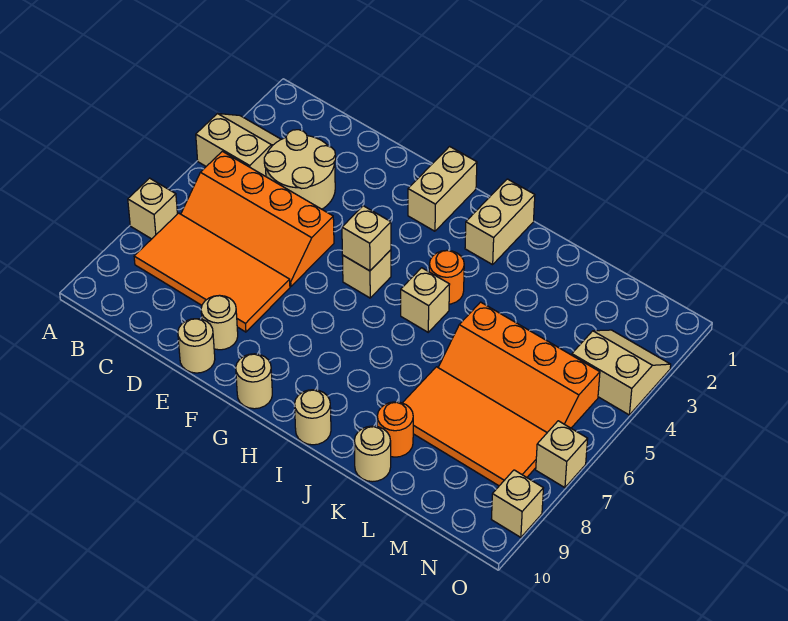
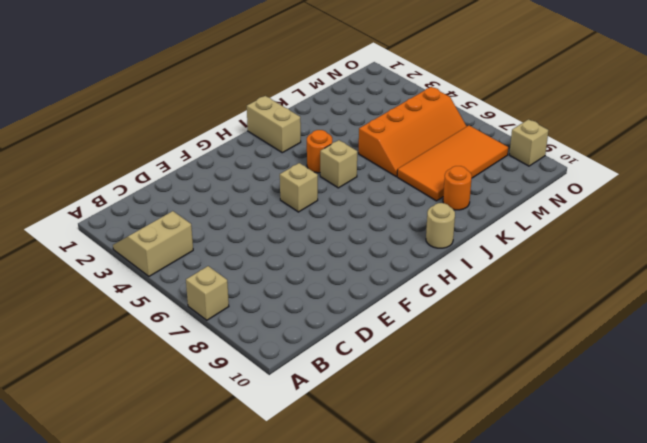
none -> orange slope B5:E6 level 1 top 5
none -> orange tile B7:E8 level 1
none -> tan round brick C3:D4 level 1

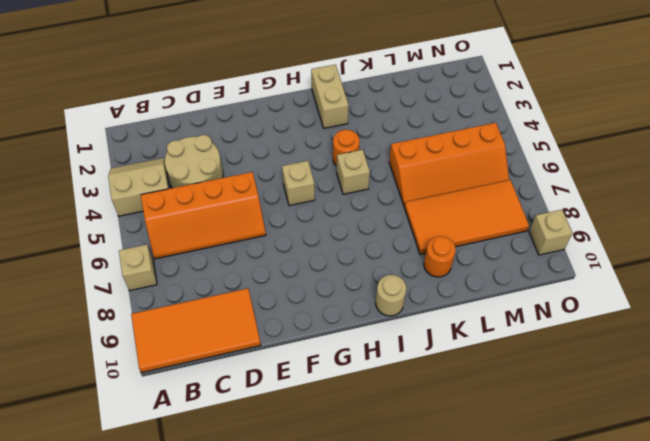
orange tile A9:D10 level 1 -> orange tile B7:E8 level 1
none -> tan round brick E9 level 1
none -> tan round brick E10 level 1
none -> tan brick G1:G2 level 1

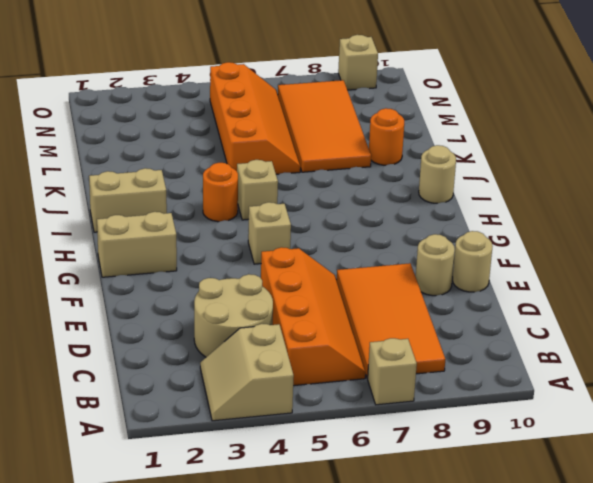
none -> tan round brick G10 level 1
none -> tan round brick K10 level 1
none -> tan slope N3:O4 level 1 top 4

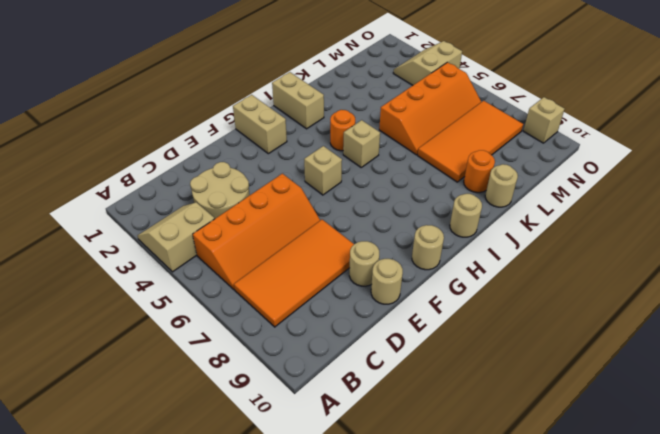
none -> tan brick A7 level 1
none -> tan brick O7 level 1
none -> tan brick G5 level 2

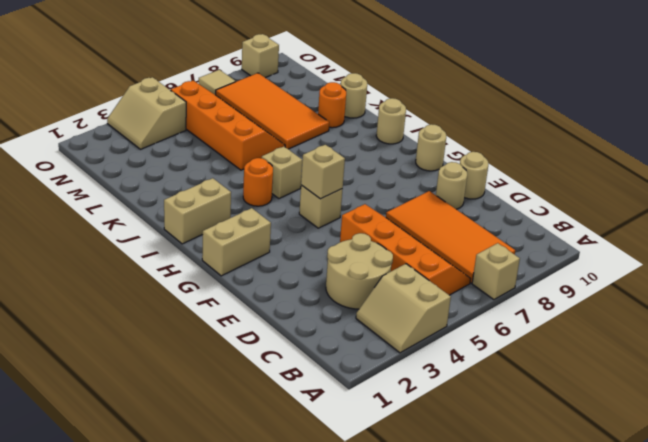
tan tile O7 level 1 -> tan brick O7 level 1

